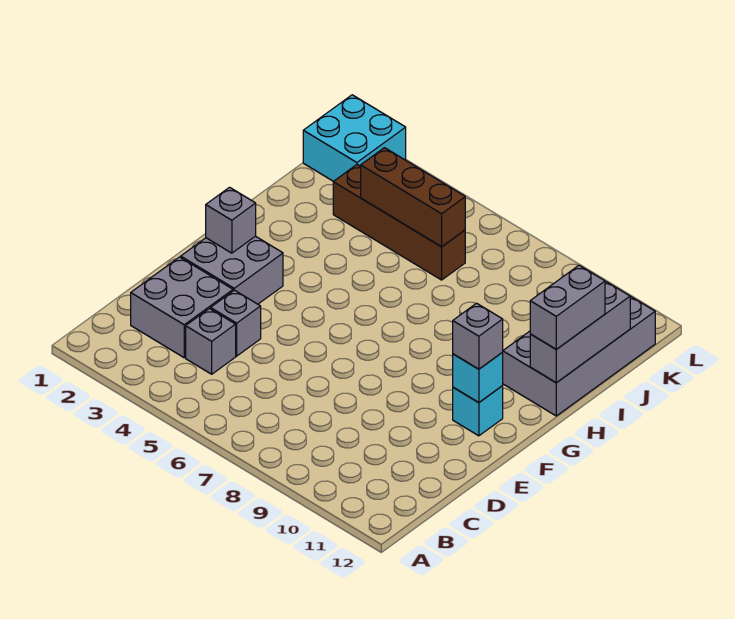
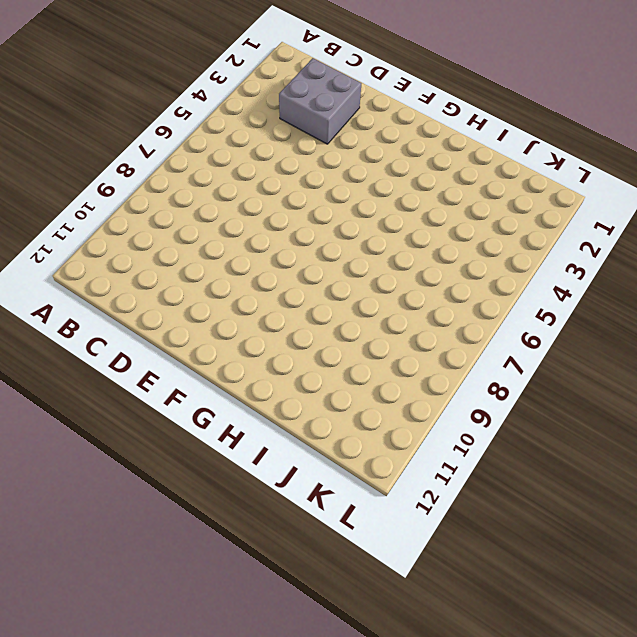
none -> grey brick C4 level 1
none -> grey brick D4 level 1
none -> grey brick E2:F3 level 1

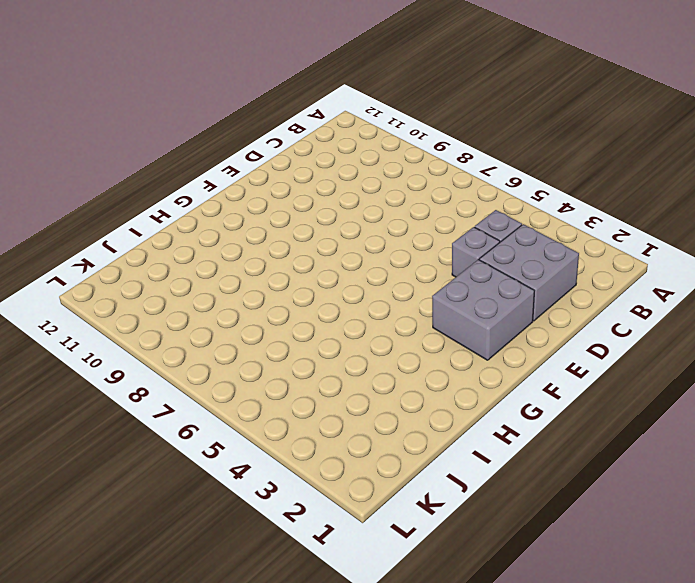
none -> cyan brick F11 level 1
none -> grey brick H11:K12 level 1
none -> brown brick J3:J6 level 1

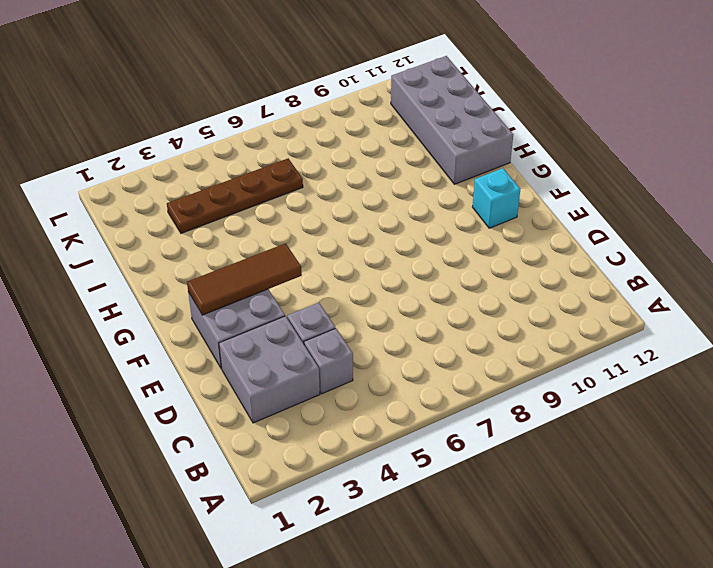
brown tile F2:F4 level 2 -> grey brick F2 level 2
brown plate J3:J6 level 1 -> brown brick J3:J6 level 1
none -> cyan brick K1:L2 level 1
none -> cyan brick F11 level 2
none -> grey brick H12:J12 level 2

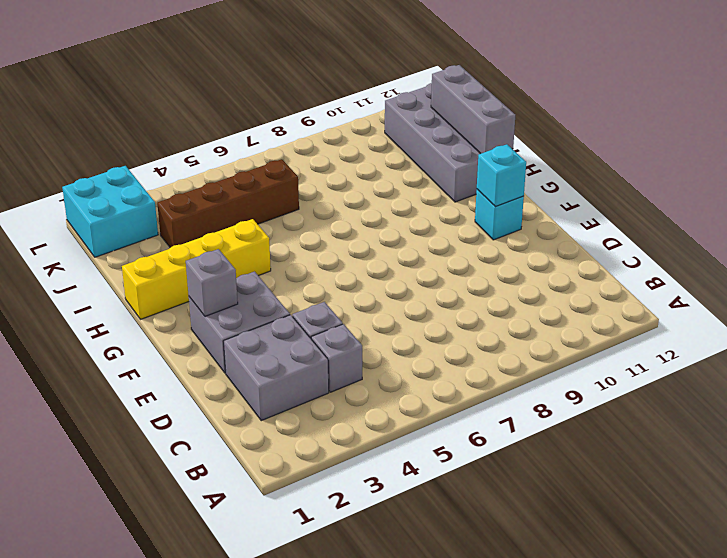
yellow brick H1:H4 level 1 -> none
none -> brown brick J4:J6 level 2
none -> grey brick F11 level 3
none -> grey brick H12:I12 level 3

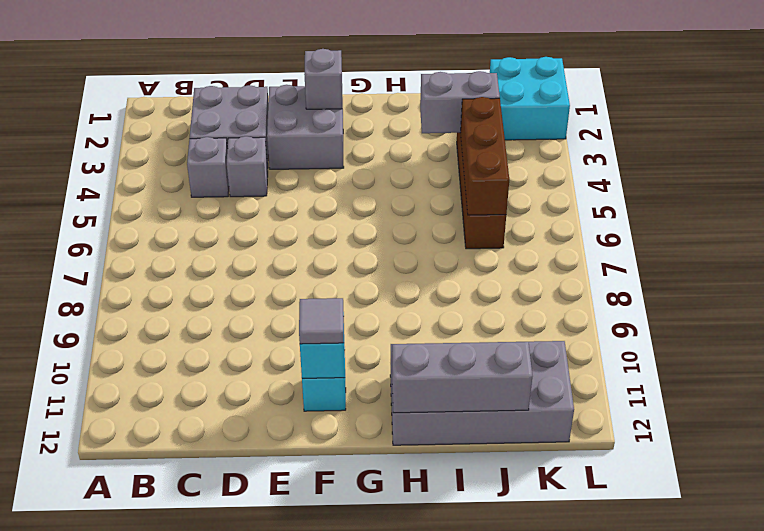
grey tile F11 level 3 -> grey brick F11 level 3
grey brick I3:J3 level 2 -> grey brick H12:I12 level 3

